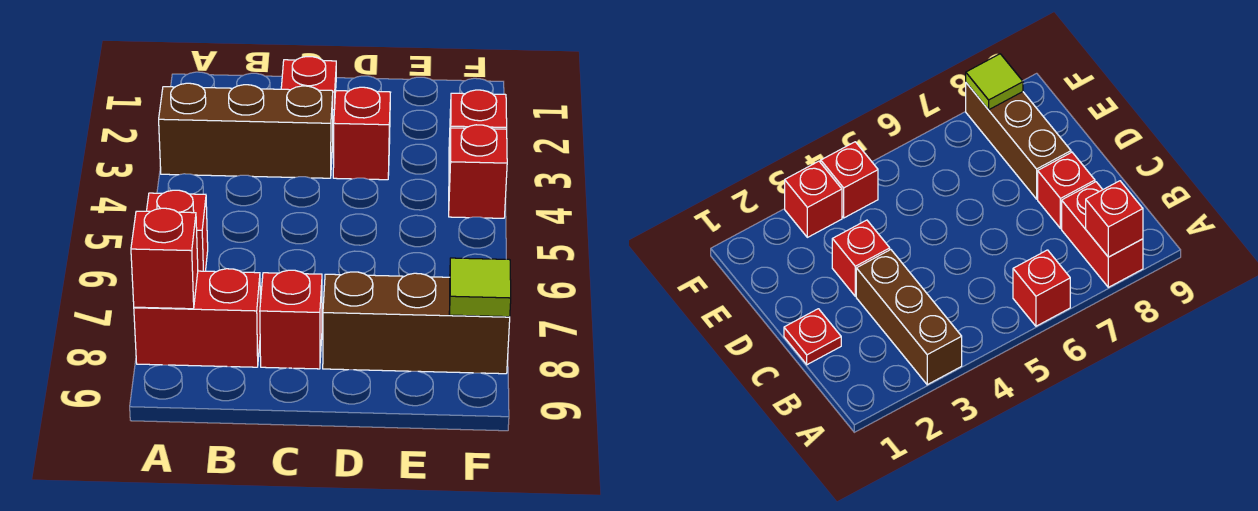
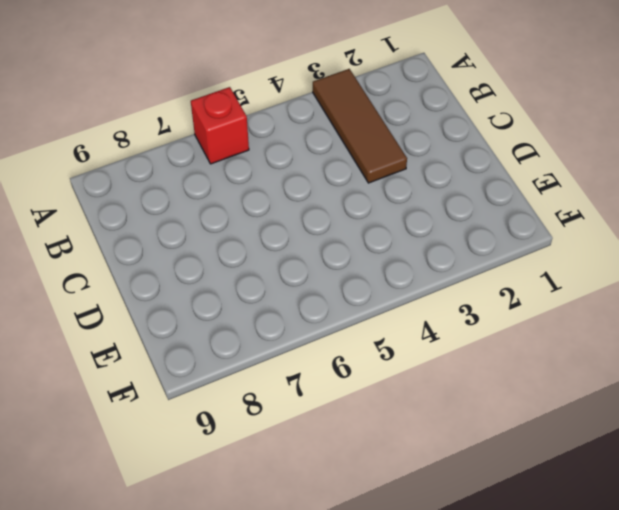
brown tile A3:C3 level 1 -> brown brick A3:C3 level 1
none -> red brick A8:B8 level 1
none -> red plate C1 level 1

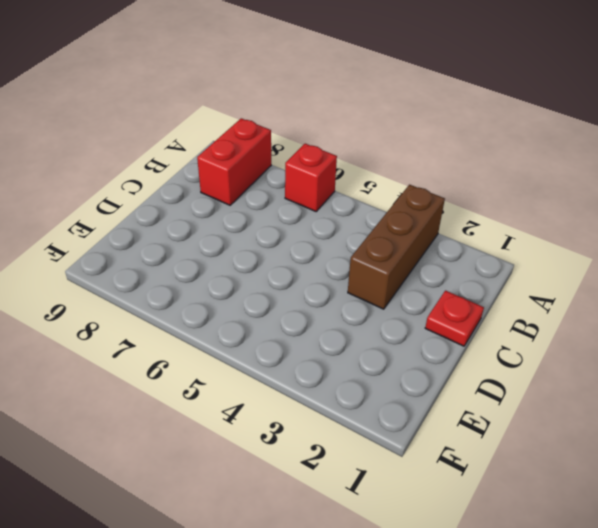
none -> red brick C8 level 1
none -> red brick D3 level 1

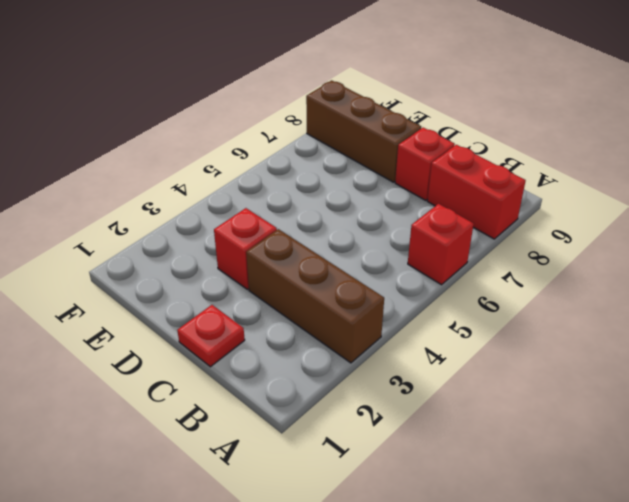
none -> red brick F3 level 1
none -> red brick F4 level 1

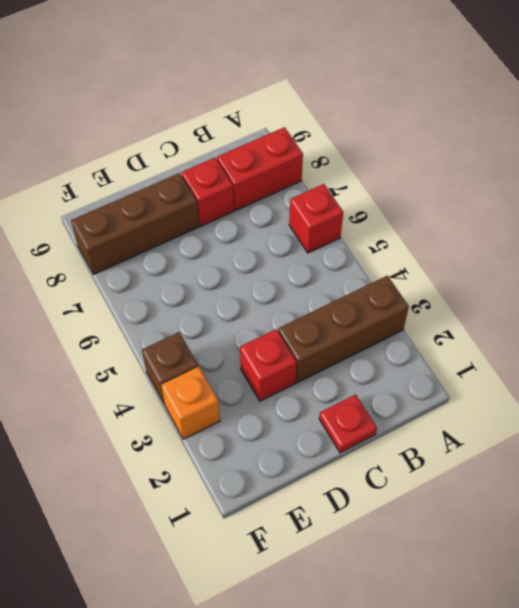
orange brick F3 level 1 -> red brick F3 level 1
brown brick F4 level 1 -> red brick F4 level 1
none -> red brick A8 level 2
none -> lime tile F8 level 2

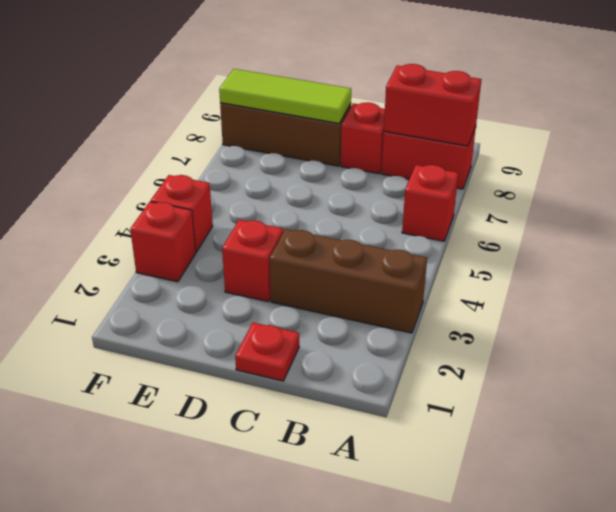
red brick A8:B8 level 2 -> red brick A8 level 2
lime tile D8:F8 level 2 -> lime tile F8 level 2

